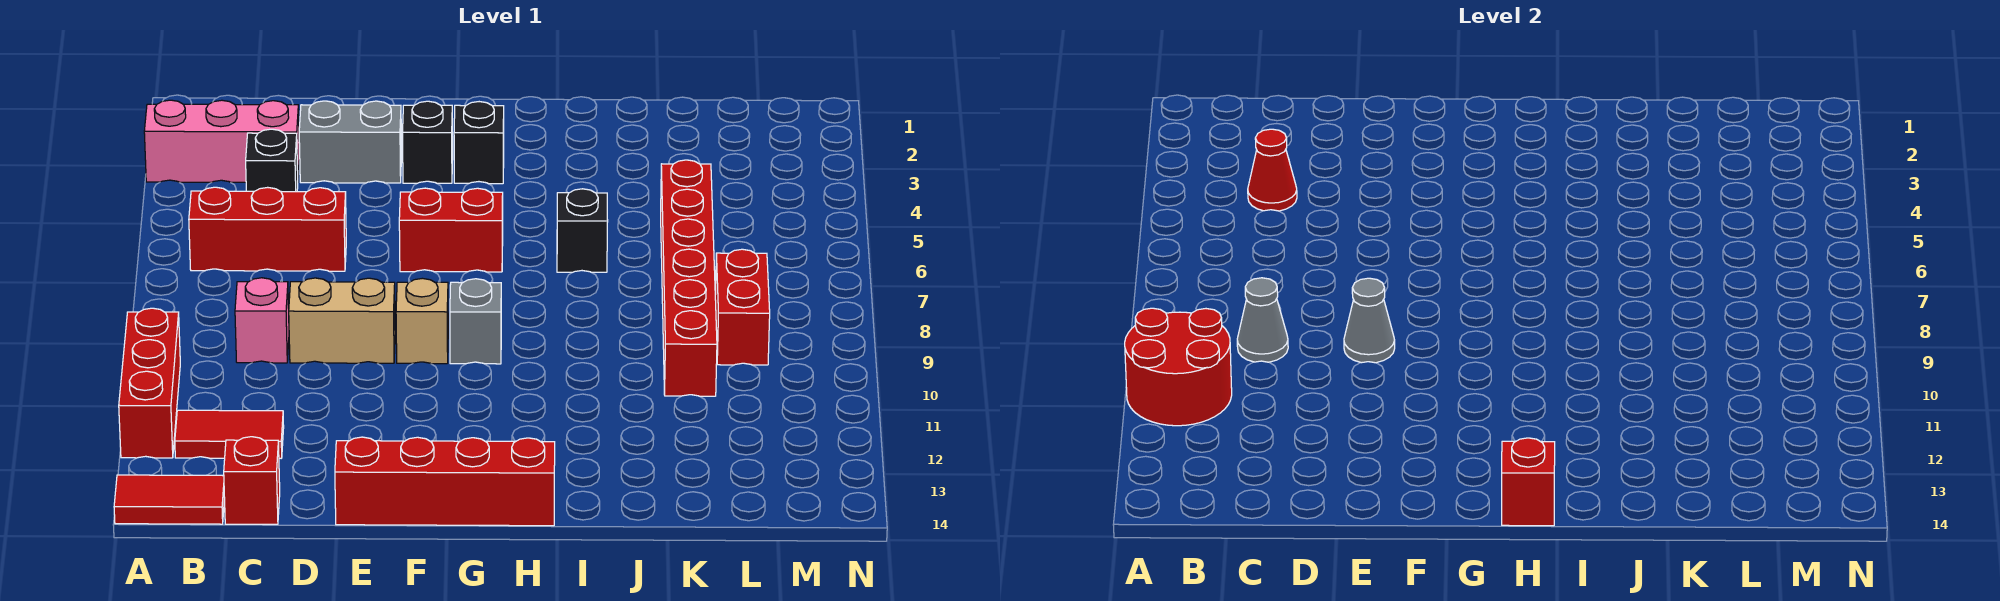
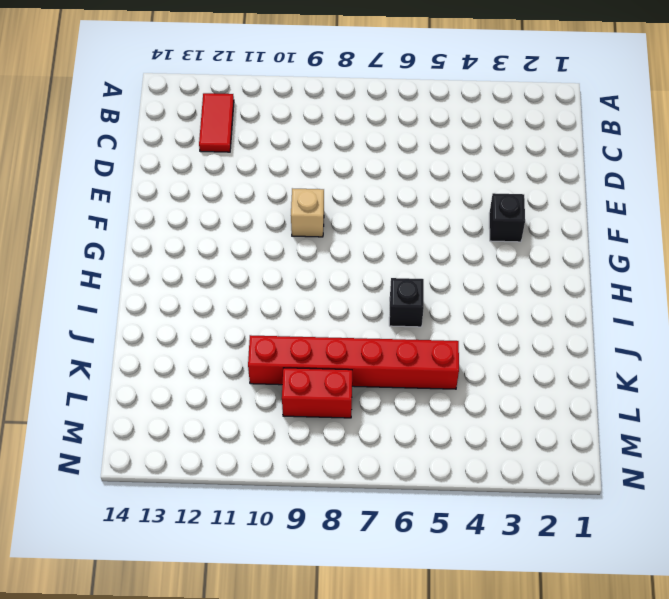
none -> pink brick A3:C3 level 1
none -> red brick A10:A12 level 1
none -> red tile A14:B14 level 1

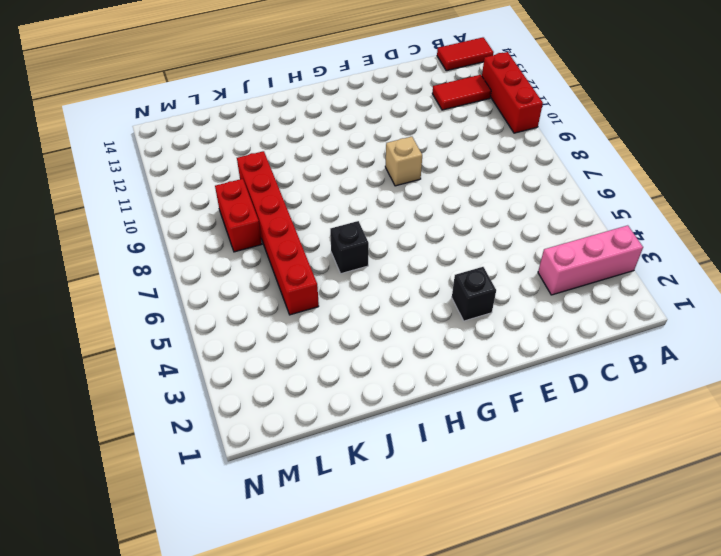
none -> red brick B6:D6 level 1
none -> black brick C4 level 1
none -> pink brick C9 level 1

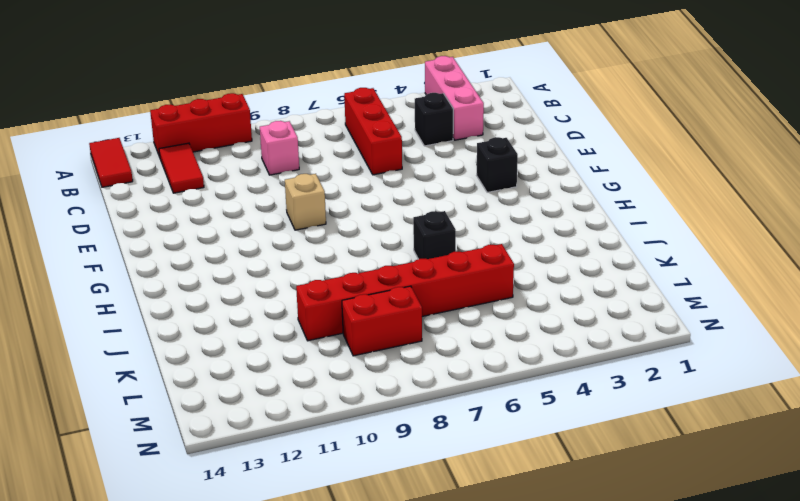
none -> red brick C14 level 1
none -> grey brick D3:E3 level 1
none -> tan brick D9:E9 level 1

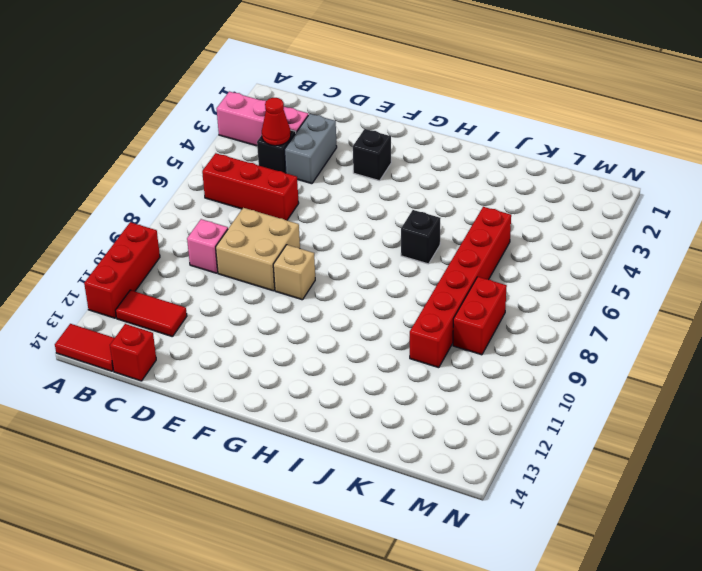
grey brick D3:D4 level 1 -> grey brick D3:E3 level 1
tan brick D8:E9 level 1 -> tan brick D9:E9 level 1
none -> red brick E14:H14 level 1
none -> red brick F6:G6 level 1
none -> black brick G3 level 1

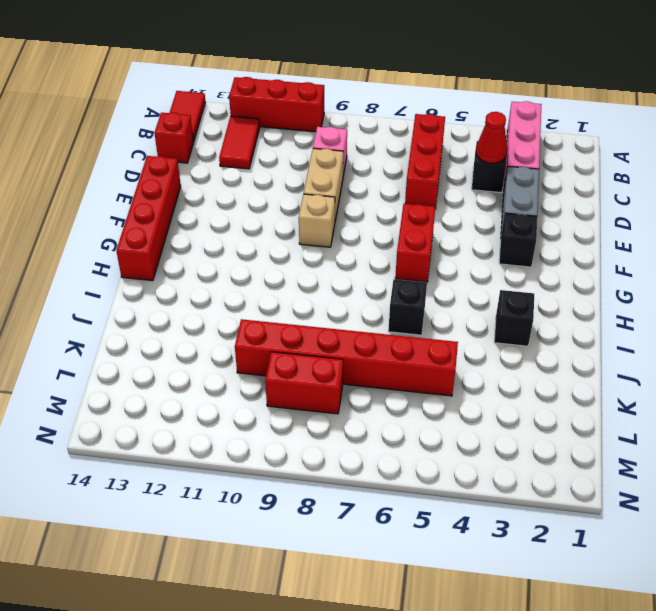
black brick I3 level 1 -> black brick G3 level 1
none -> grey brick G9 level 1
none -> red round brick A10:B11 level 2
none -> grey cone C9 level 2

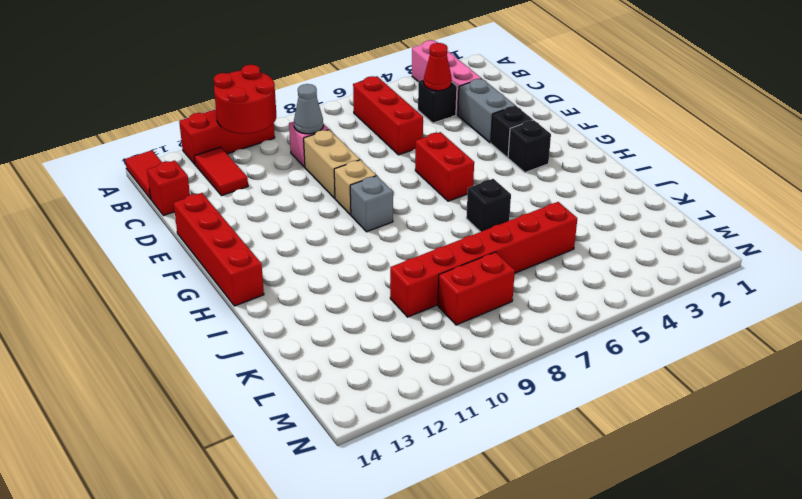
none -> grey cone E9 level 2
none -> red brick H14 level 2

